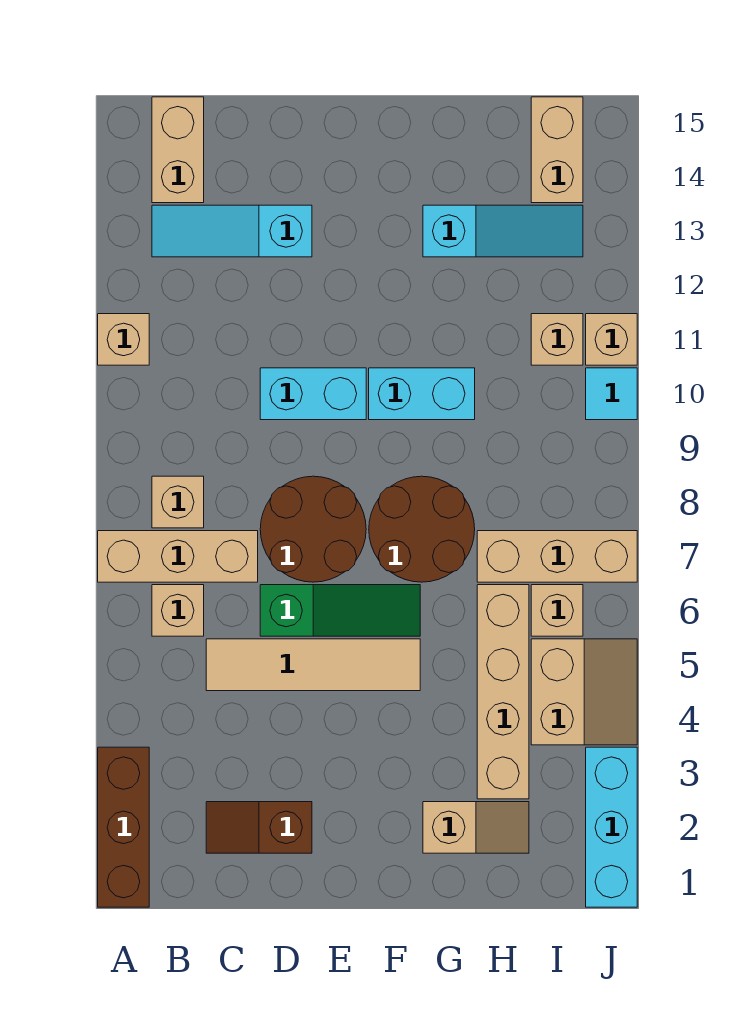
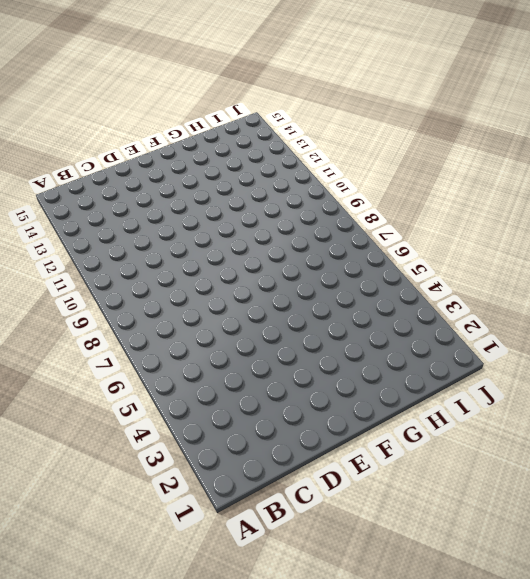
none -> brown brick A1:A3 level 1
none -> tan brick A7:C7 level 1
none -> tan brick A11 level 1

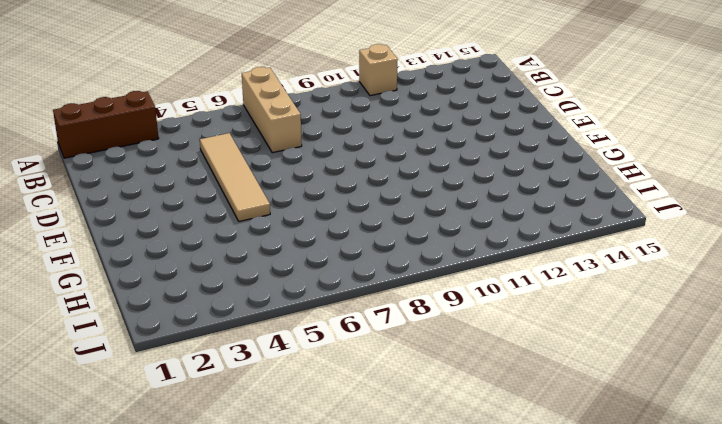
none -> tan brick B6 level 1
none -> tan brick B8 level 1
none -> cyan slope B13:D13 level 1 top D

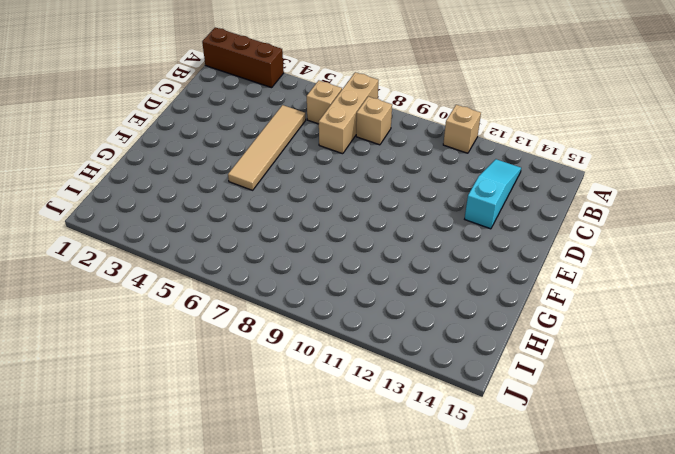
none -> tan brick B14:B15 level 1
none -> brown slope C2:D2 level 1 top D
none -> green slope D6:F6 level 1 top D

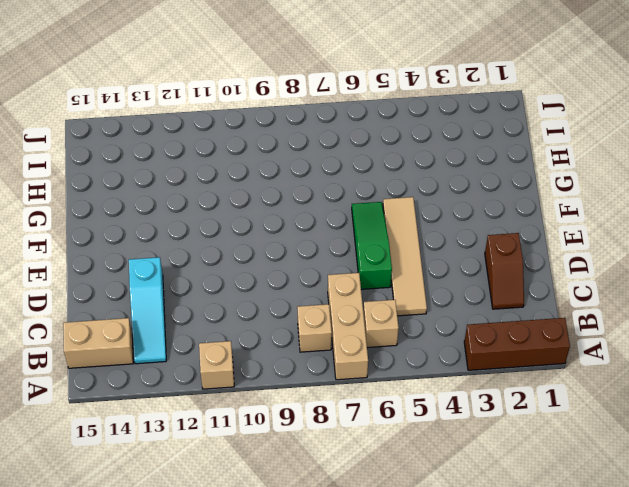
none -> brown round brick D7:E8 level 1
none -> cyan brick D10:E10 level 1
none -> brown round brick F7:G8 level 1

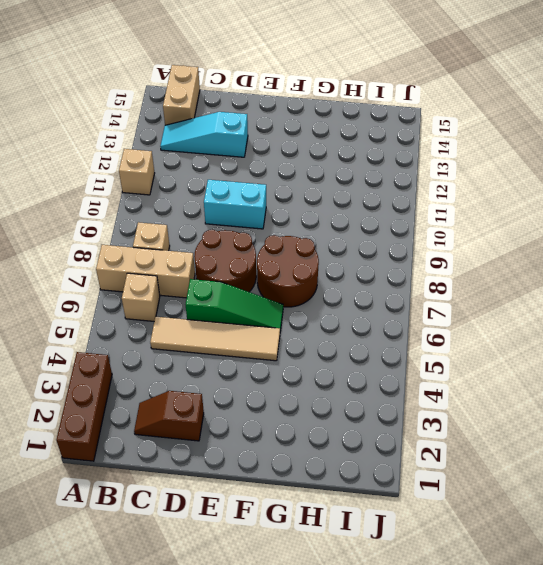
none -> cyan brick F10:G10 level 1
none -> tan slope G2:H2 level 1 top G
none -> cyan slope G13:I13 level 1 top G

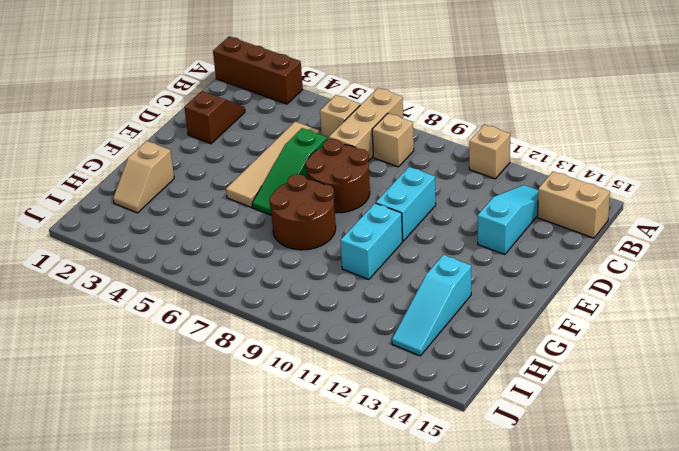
none -> tan brick H3:H6 level 1
none -> tan brick H7:J7 level 1
none -> tan slope I4:J5 level 1 top I

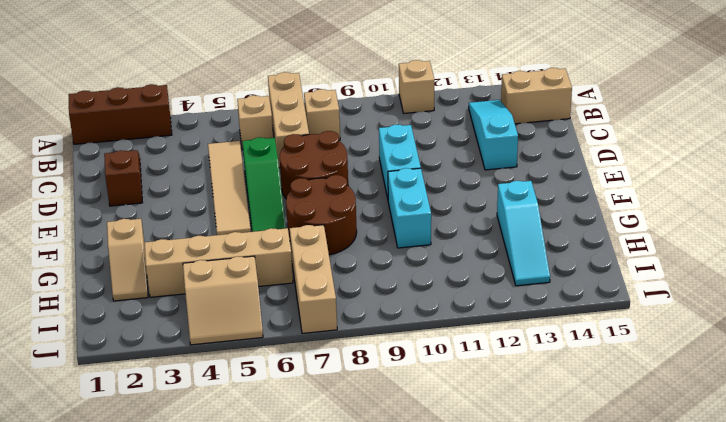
none -> tan brick I6 level 1
none -> tan brick I11 level 1
none -> tan brick I14:I15 level 1

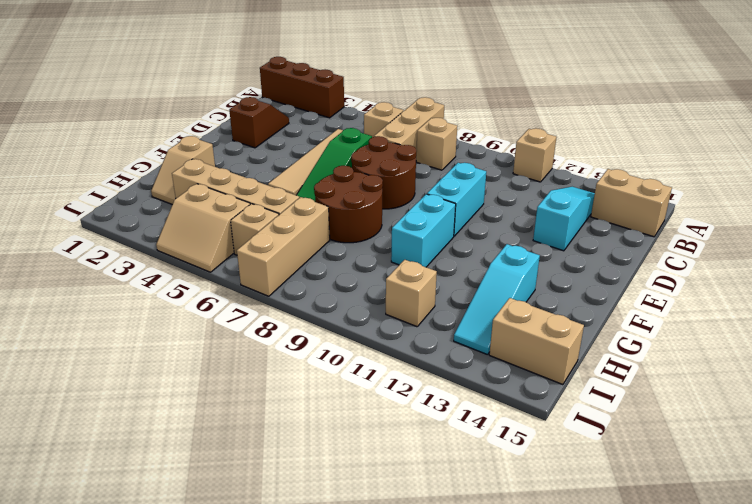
none -> cyan brick J1:J3 level 1
none -> cyan tile J10 level 1
none -> tan brick J11 level 1

